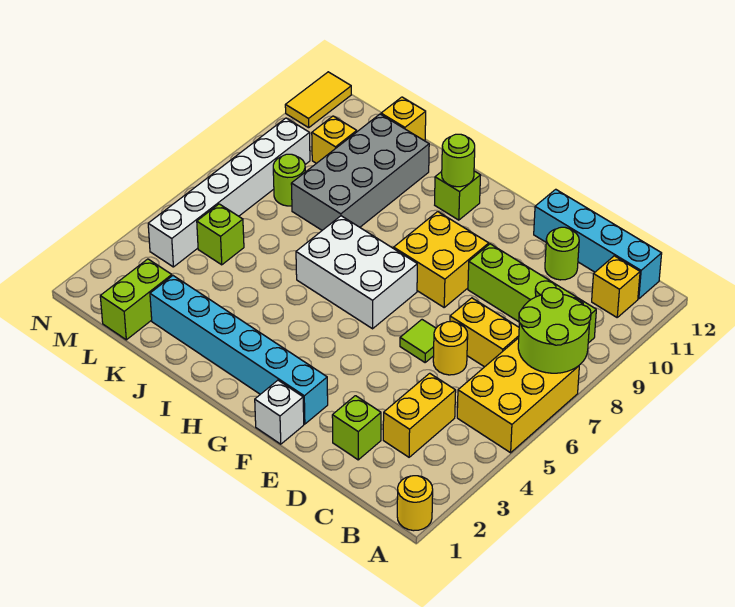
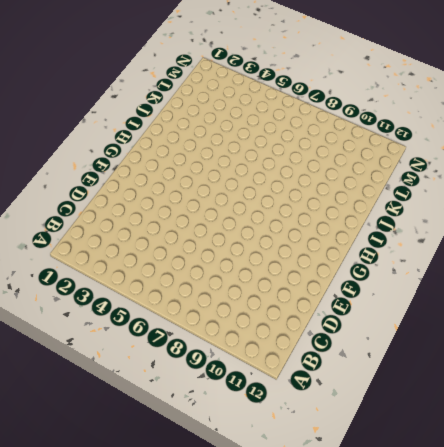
none -> yellow round brick A1 level 1
none -> yellow brick A5:B7 level 1
none -> lime brick B9:E9 level 1

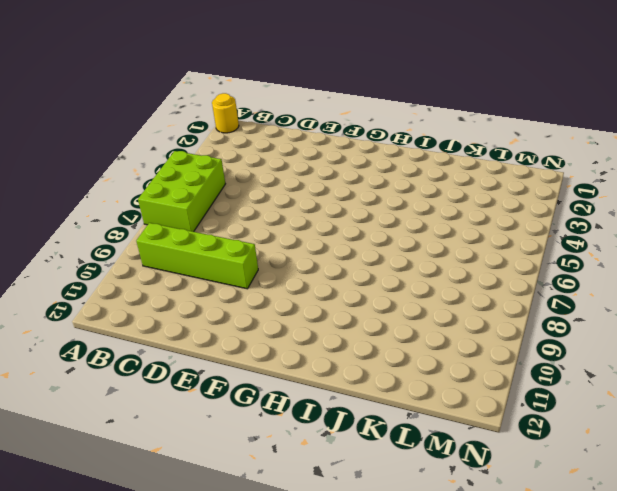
lime brick A5:B7 level 1 -> yellow brick A5:B7 level 1
none -> yellow brick B11 level 1
none -> cyan brick B12:E12 level 1
none -> yellow brick C3:C4 level 1

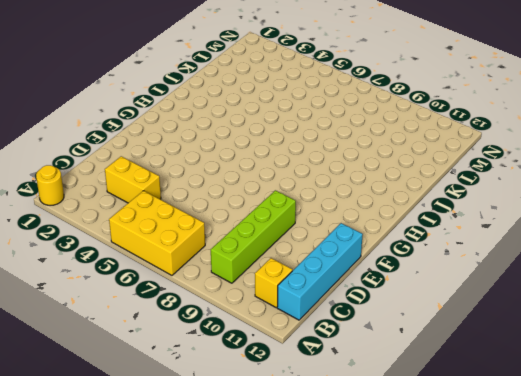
none -> yellow brick C7:D7 level 1
none -> lime brick D2 level 1
none -> yellow round brick D6 level 1

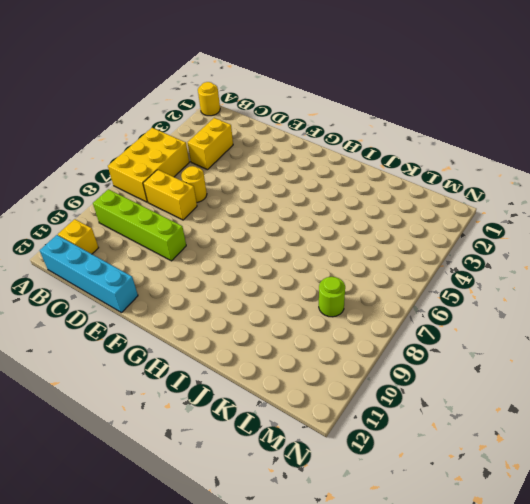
none -> lime brick D2 level 1
none -> lime round brick D11 level 1
none -> lime tile E6 level 1

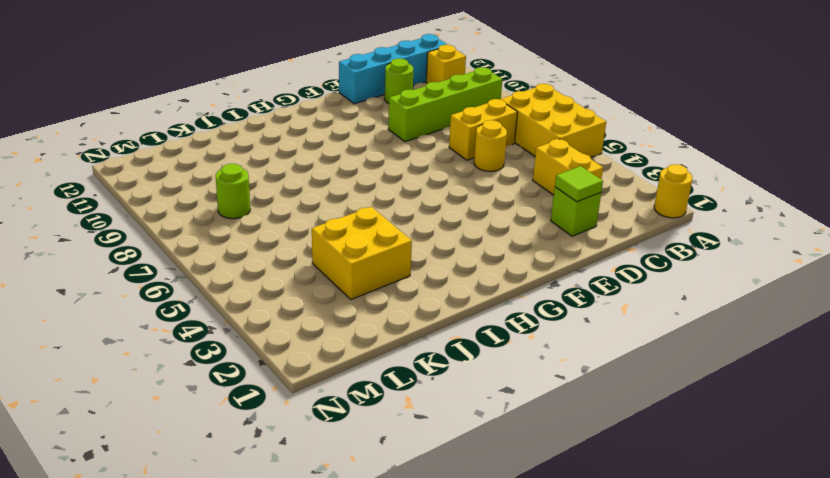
lime tile D2 level 2 -> lime tile E6 level 1
yellow brick J3:K4 level 1 -> yellow brick F8:G9 level 1
none -> white brick F1 level 1
none -> cyan brick F2:K2 level 1
none -> white brick G6:I7 level 1

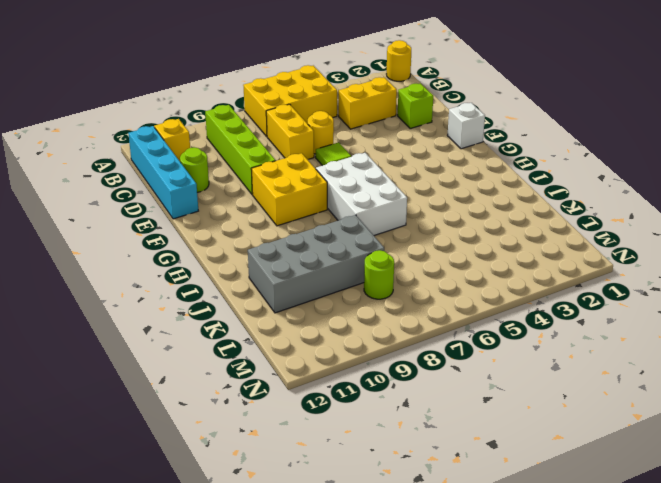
none -> cyan brick F2:K2 level 1
none -> lime brick H11 level 1
none -> yellow brick K12 level 1

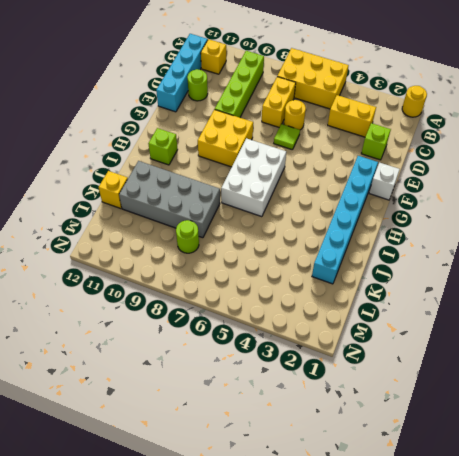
none -> lime brick L1:L2 level 1
none -> lime brick L5 level 1
none -> yellow brick L10 level 1

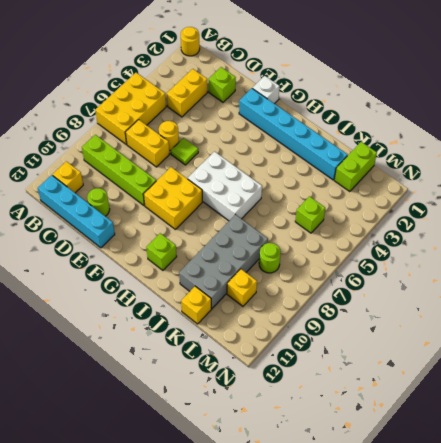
none -> white brick M4:M9 level 1
none -> yellow tile N11:N12 level 1
none -> lime round brick A7:B8 level 2

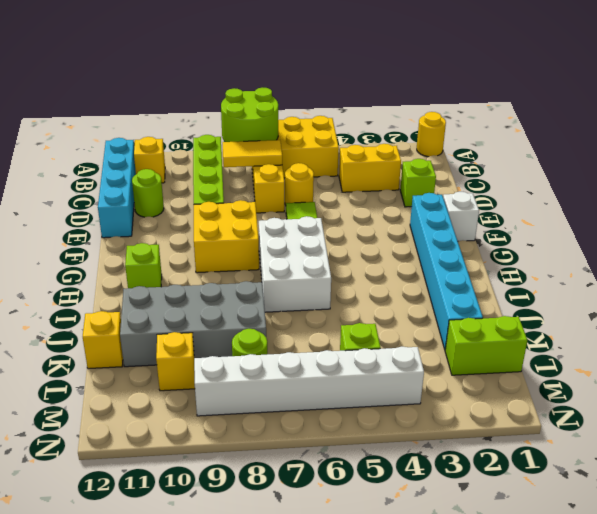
yellow tile C7:C8 level 2 -> yellow tile N11:N12 level 1
none -> lime round brick H11 level 2

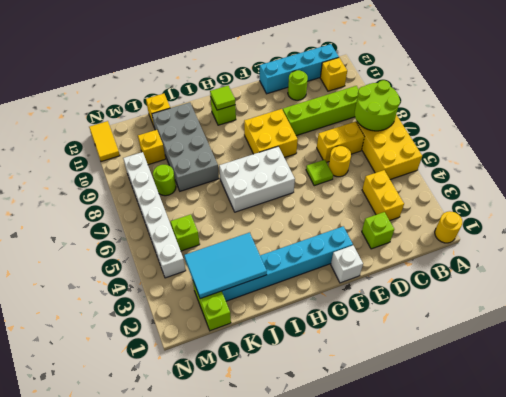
lime tile H11 level 2 -> lime round brick H11 level 2
cyan tile J2:L3 level 2 -> none

